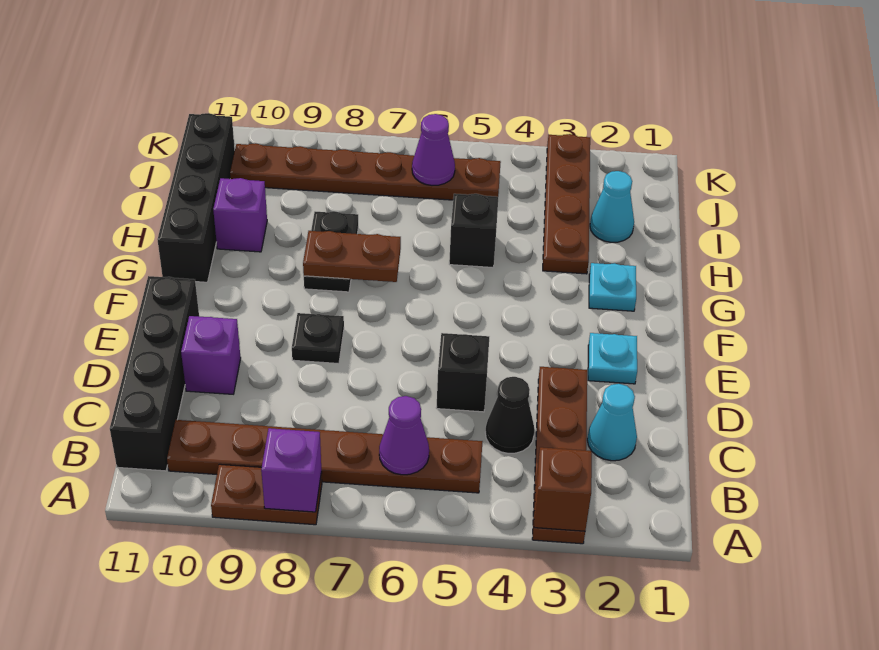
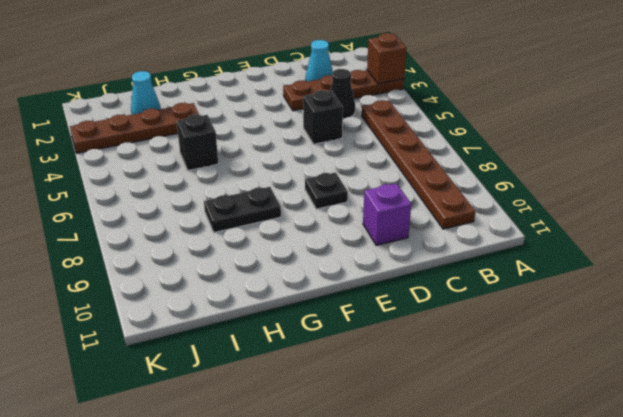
none -> brown plate A8:A9 level 1
none -> black brick B11:E11 level 1
none -> cyan plate E2 level 1

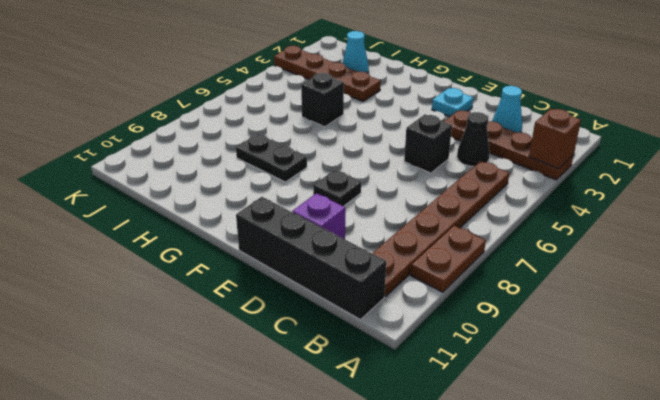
none -> cyan plate G2 level 1
none -> black brick G11:J11 level 1
none -> purple brick H10 level 1

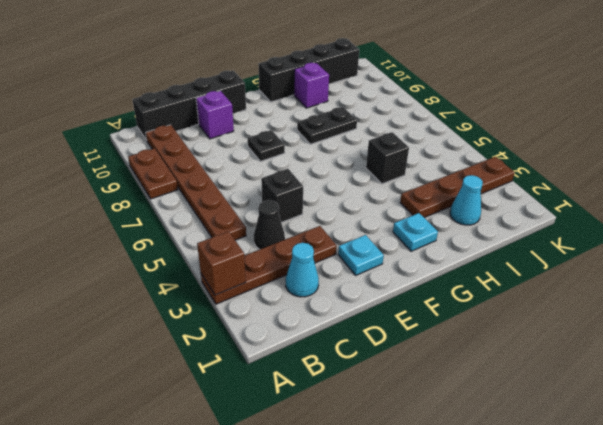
none -> brown plate J5:J10 level 1
none -> purple brick A8 level 2
none -> purple cone B6 level 2

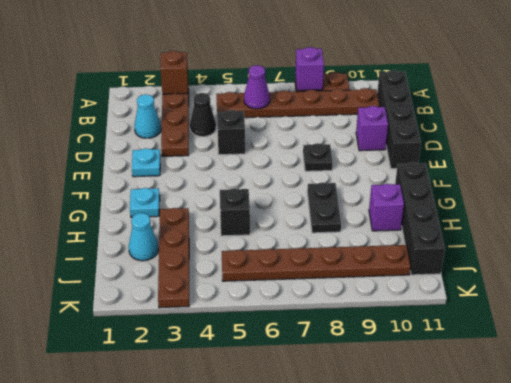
none -> brown plate G7:G8 level 2
none -> purple cone J6 level 2

